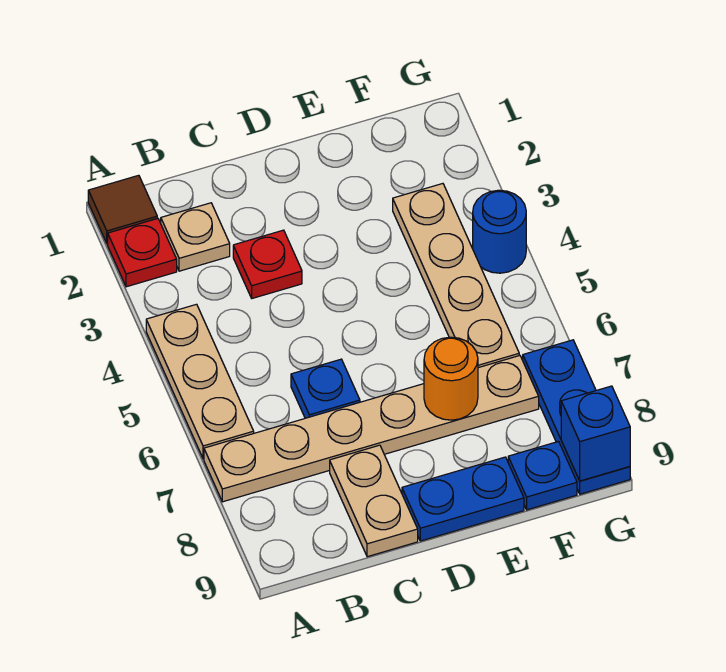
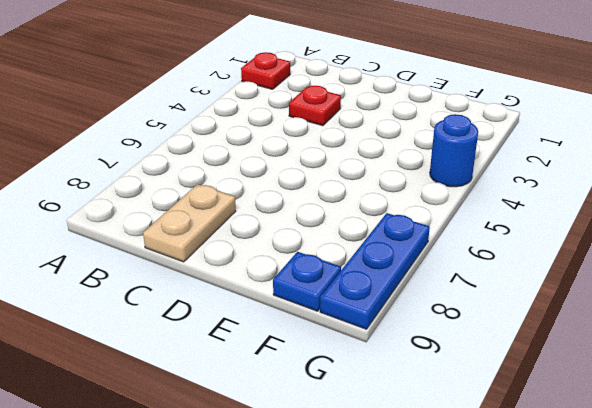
none -> brown tile A1 level 1
none -> tan plate A4:A6 level 1
none -> tan plate A7:F7 level 1

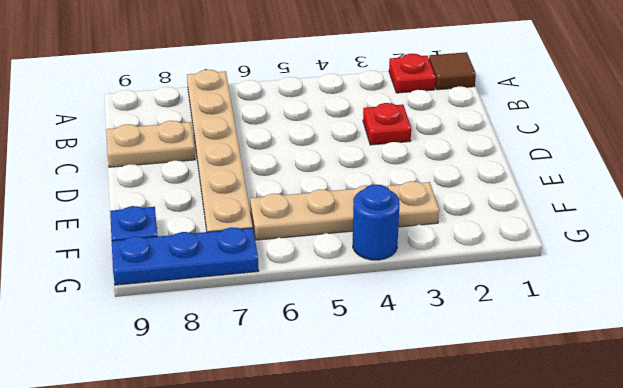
none -> tan plate A4:A6 level 1
none -> tan plate B2 level 1
none -> blue plate C6 level 1

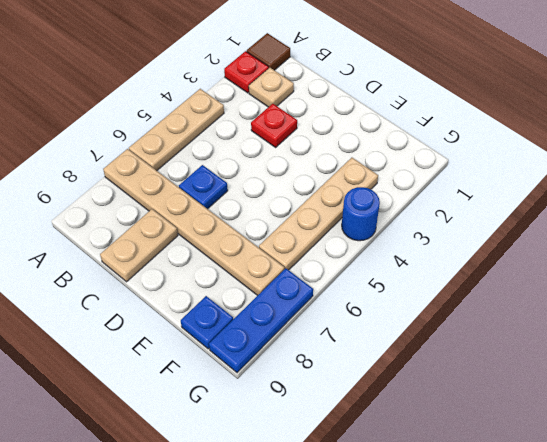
none -> blue plate D9:E9 level 1
none -> orange round brick E7 level 2
none -> blue brick G9 level 2

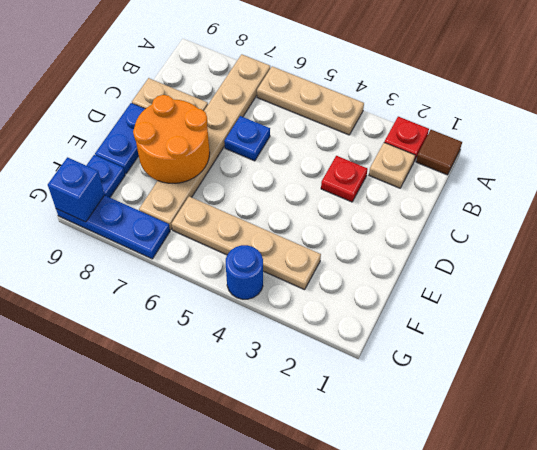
orange round brick D7:E8 level 2 -> orange round brick E7 level 2

